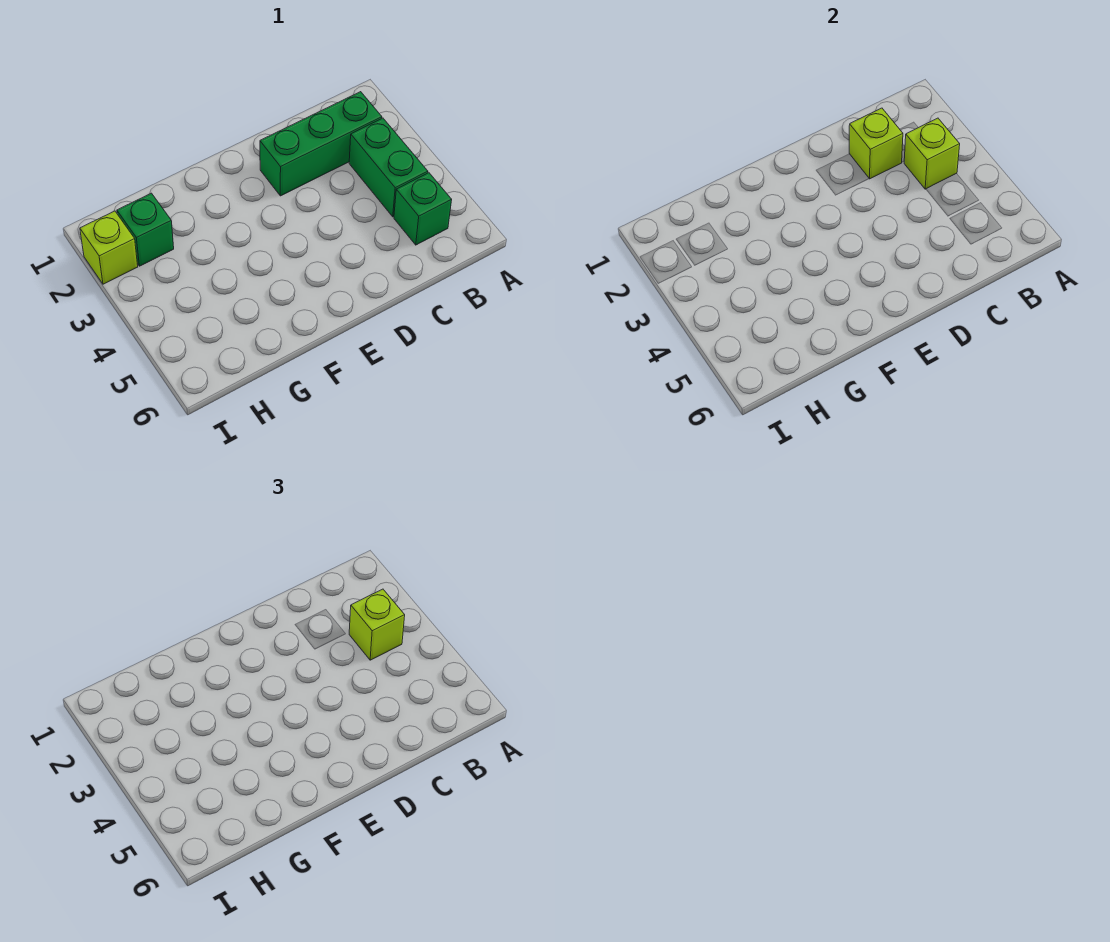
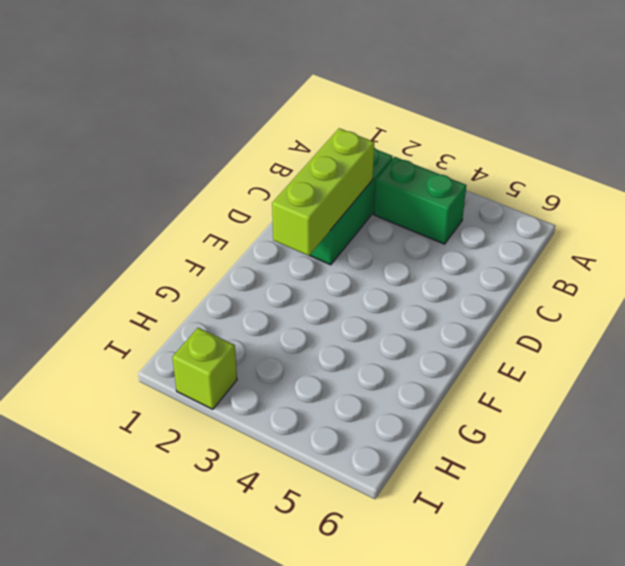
lime brick C2:E2 level 2 -> lime brick C2 level 2
none -> green brick B5 level 1
none -> green brick H2 level 1

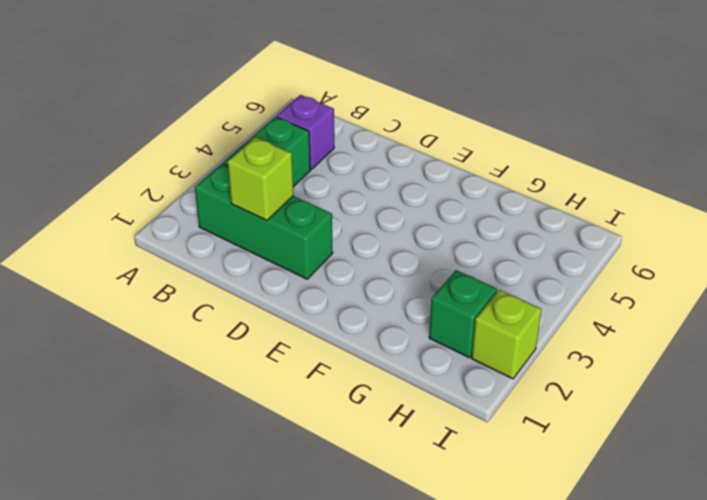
purple brick B5 level 1 -> green brick B5 level 1
none -> lime brick B3 level 2
none -> lime brick B3 level 3

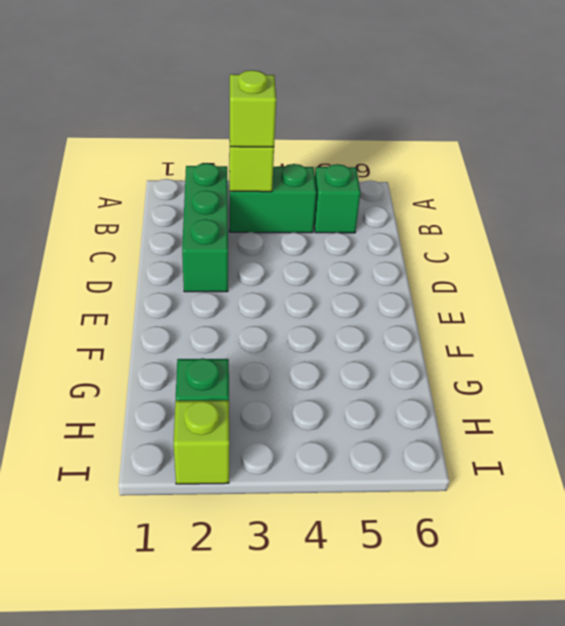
none -> lime brick C2 level 2

